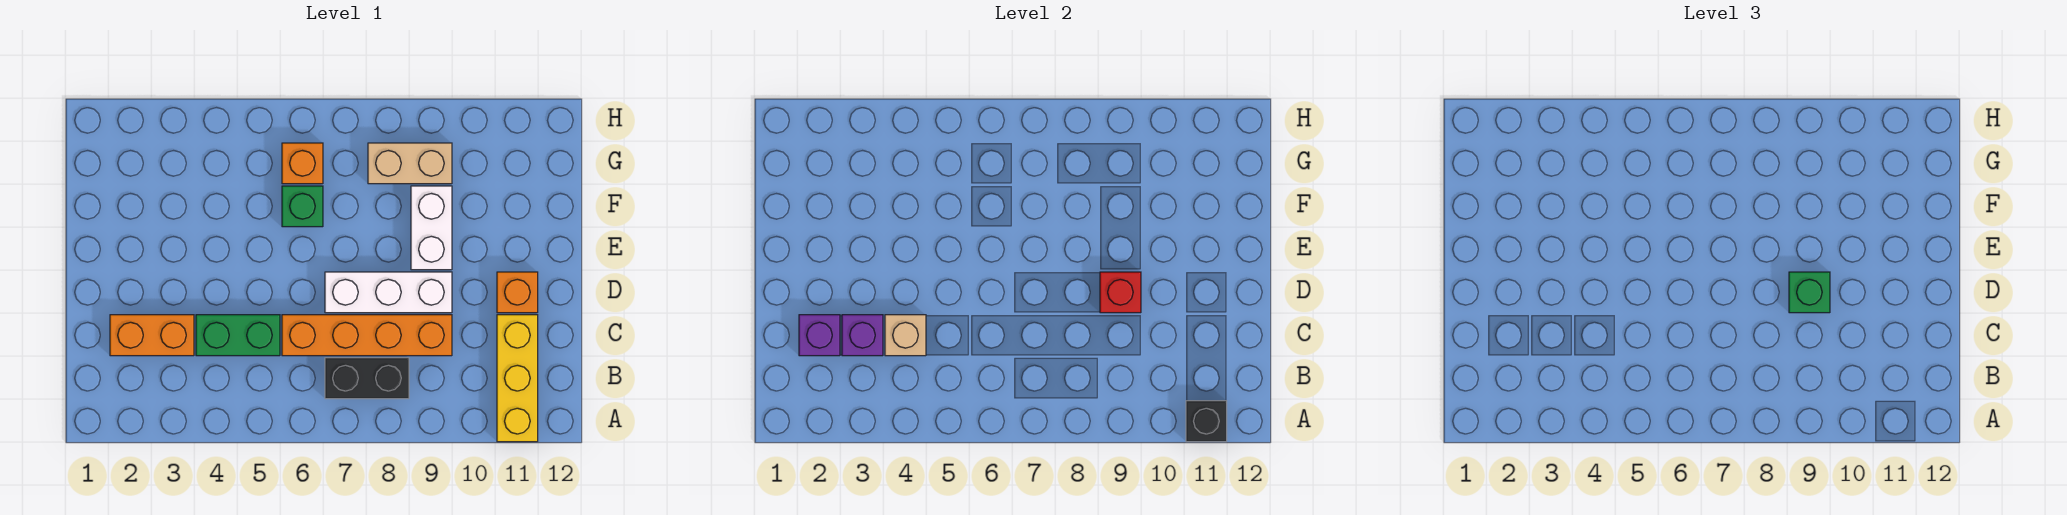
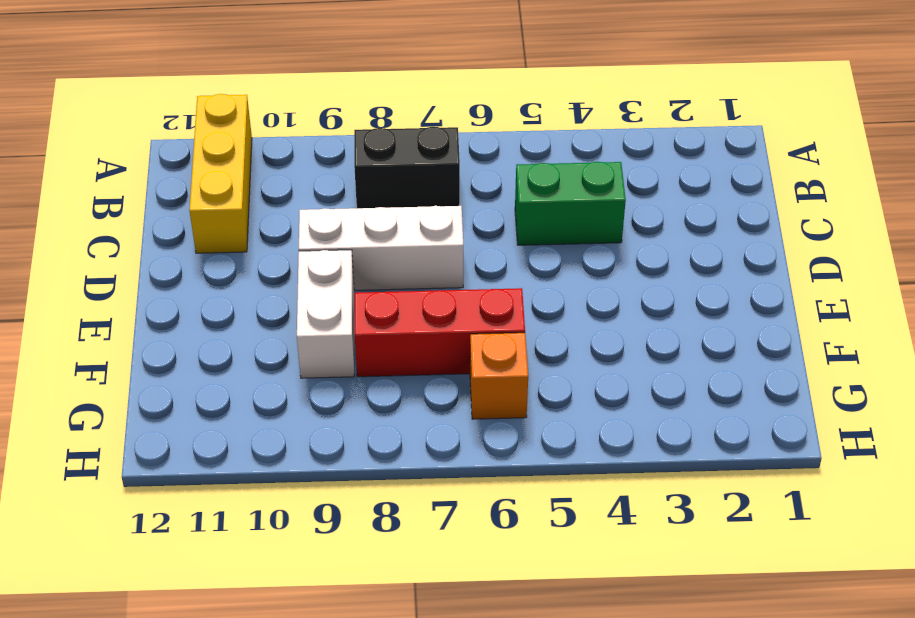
red brick F6:F8 level 1 -> green brick F6 level 1
none -> orange brick C2:C3 level 1
none -> orange brick C6:C9 level 1
none -> orange brick D11 level 1

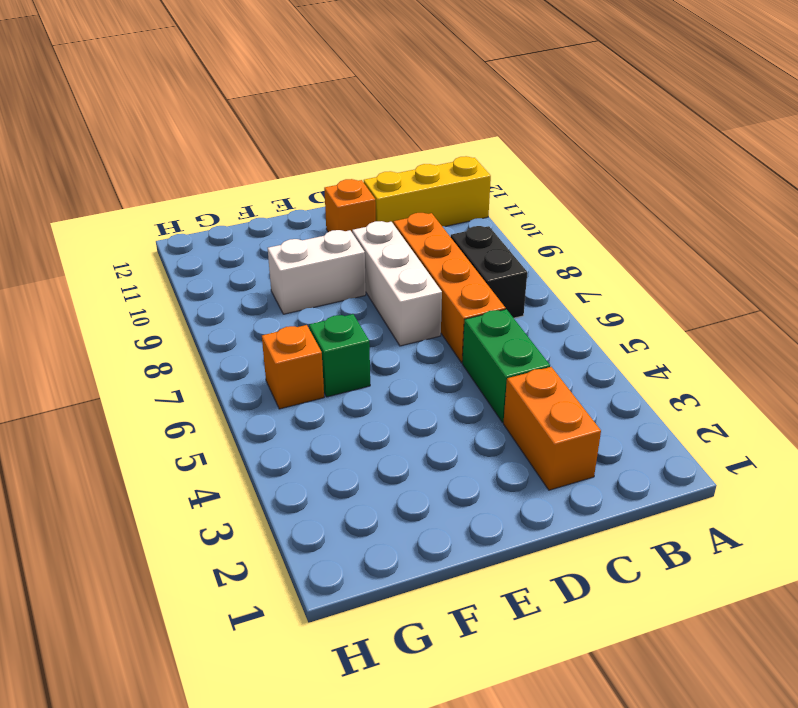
none -> tan brick G8:G9 level 1
none -> black brick A11 level 2
none -> purple brick C2 level 2

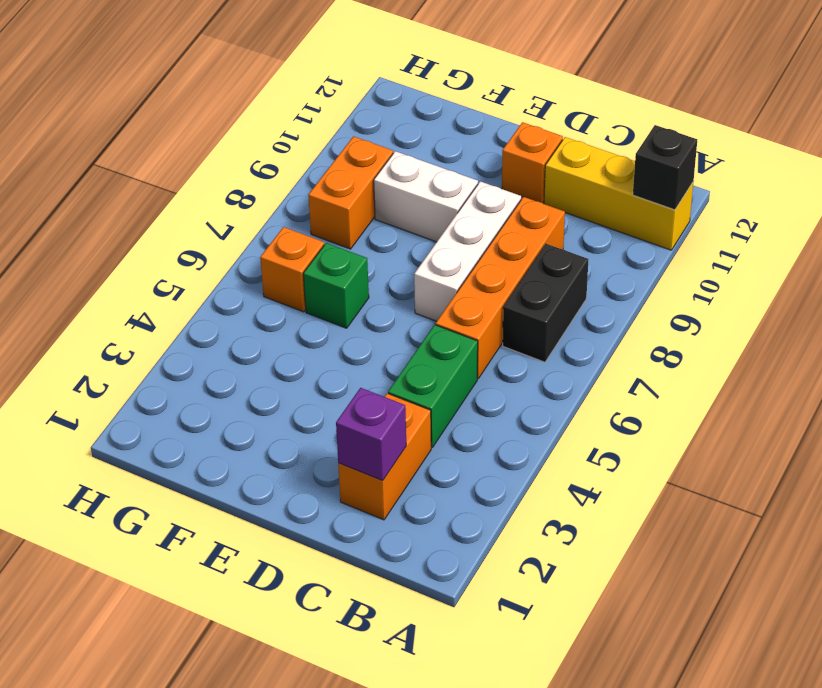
orange brick G8:G9 level 1 -> tan brick G8:G9 level 1
none -> purple brick C3 level 2
none -> tan brick C4 level 2
none -> red brick D9 level 2

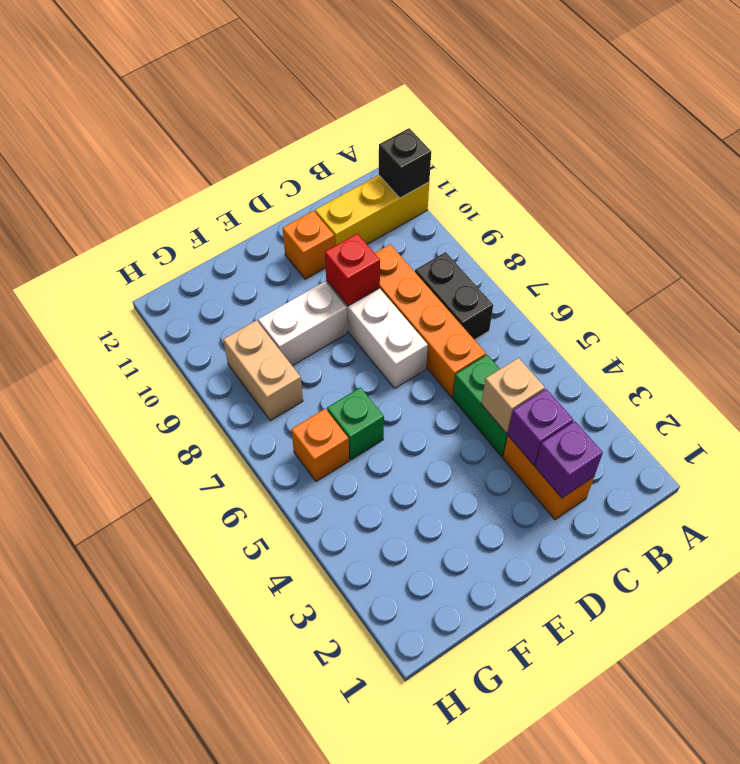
none -> green brick D9 level 3

